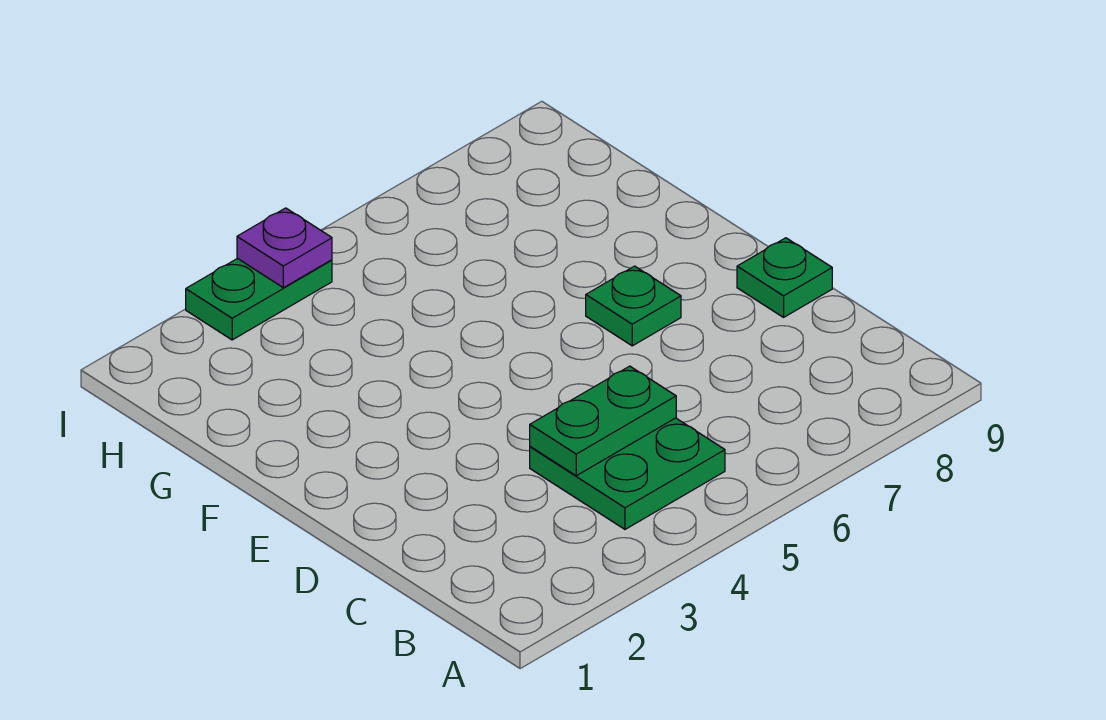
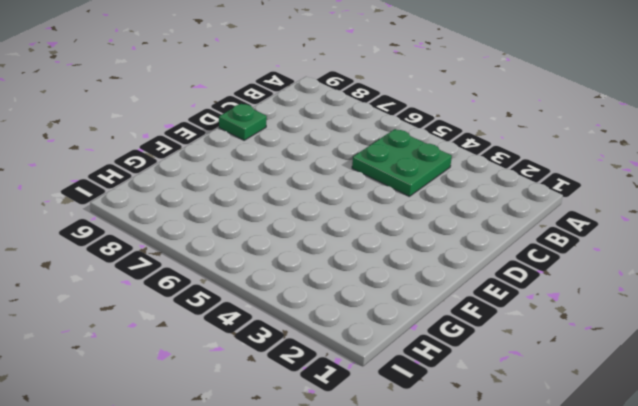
none -> green plate E7 level 1
none -> green plate I3:I4 level 1

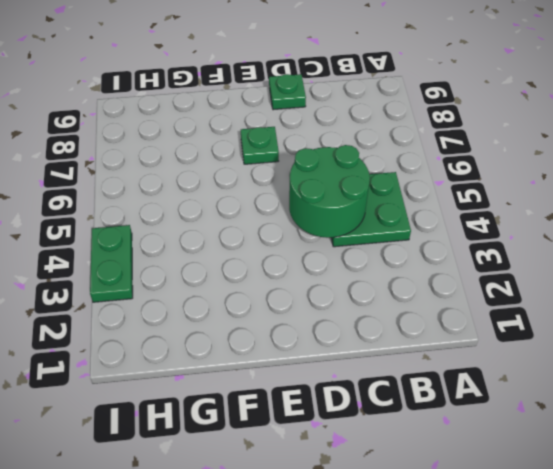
green round brick C4:D5 level 2 -> green plate C4:C5 level 2
none -> purple plate I4 level 2

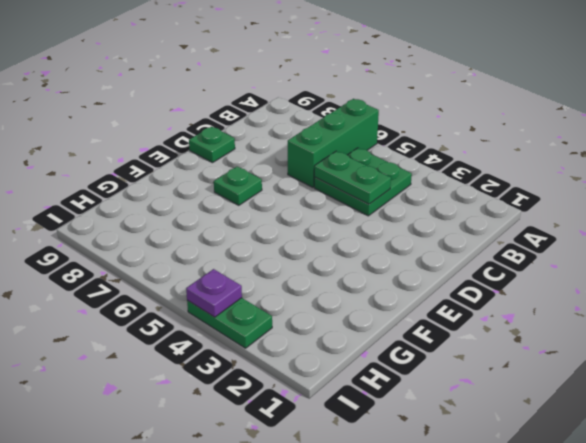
green brick A6:C6 level 1 -> none

